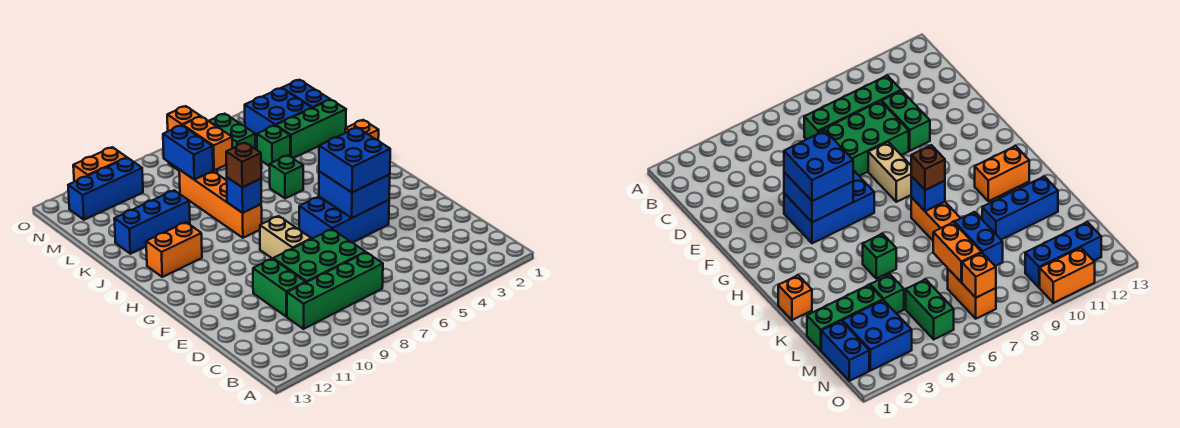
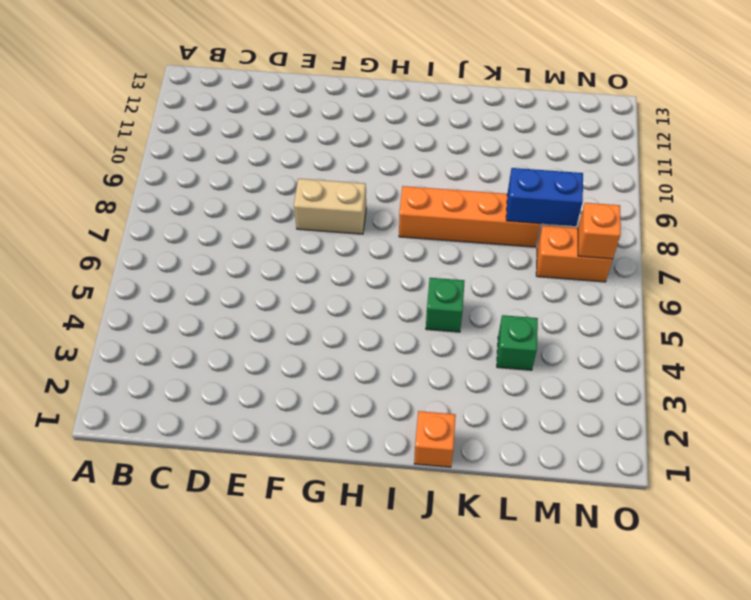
none -> green brick C7:C10 level 1
none -> green brick D7:E9 level 1
none -> green brick D10:E10 level 1

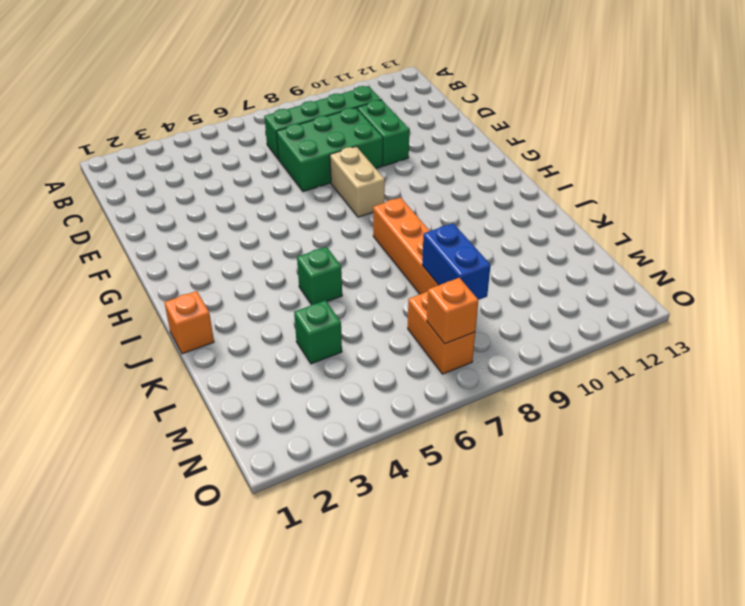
none -> blue brick F4:G6 level 1
none -> orange brick I11:I12 level 1
none -> blue brick K10:K12 level 1

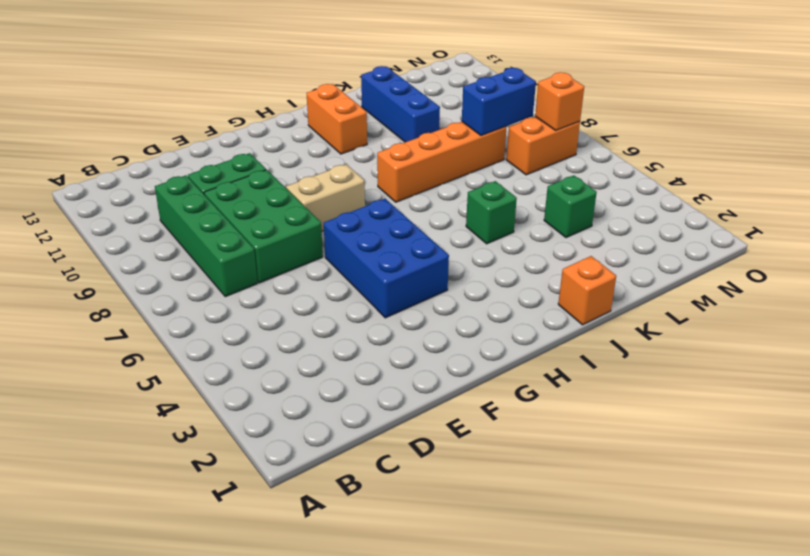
none -> green brick L1:L3 level 1
none -> blue brick M1:N1 level 1
none -> blue brick M2:N3 level 1

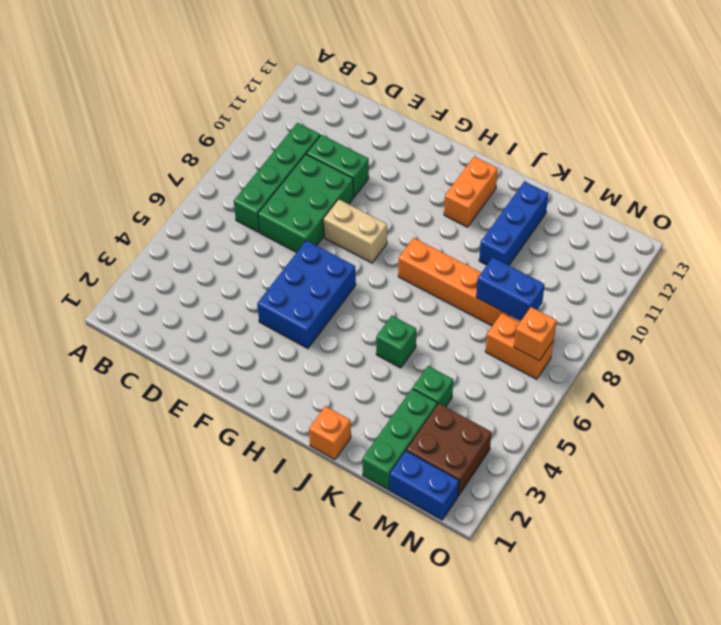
brown brick M2:N3 level 1 -> blue brick M2:N3 level 1
none -> green brick M5:N5 level 1
none -> blue brick N10:N12 level 1
none -> orange brick O10:O11 level 1

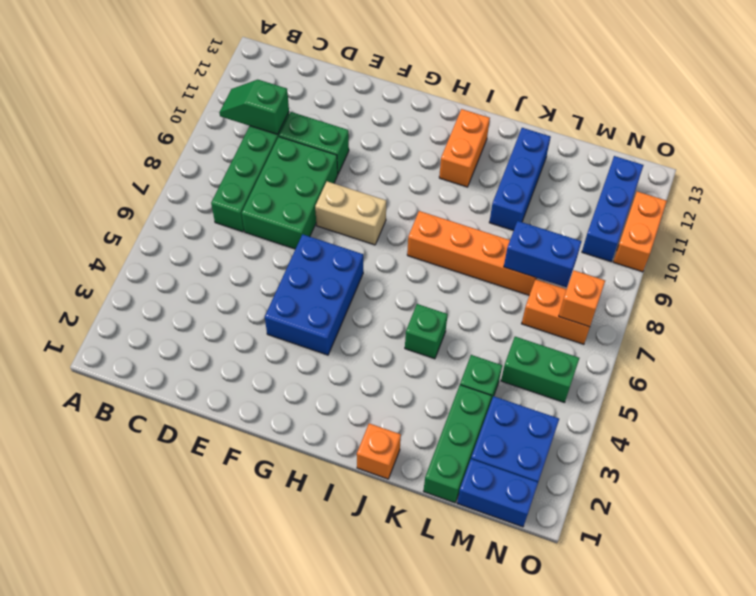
green slope B10:C10 level 2 top C -> none
none -> blue brick F4:G5 level 2
none -> blue brick I8 level 2
none -> orange brick L7:M7 level 2

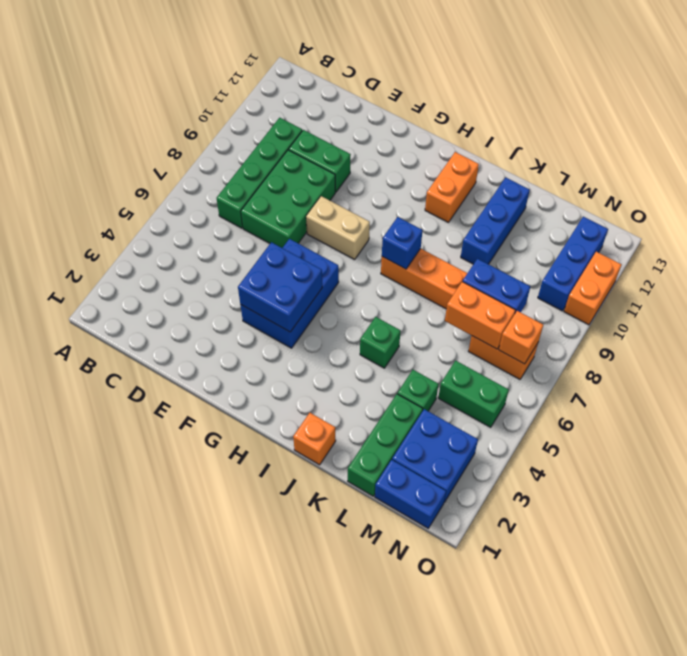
none -> blue brick F4:G5 level 3
none -> brown brick I8 level 3

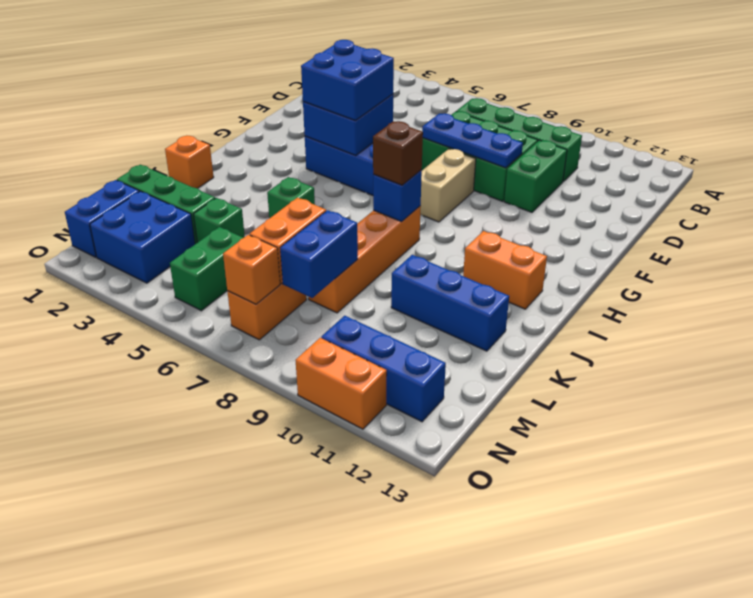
blue plate E7:E9 level 2 -> none

